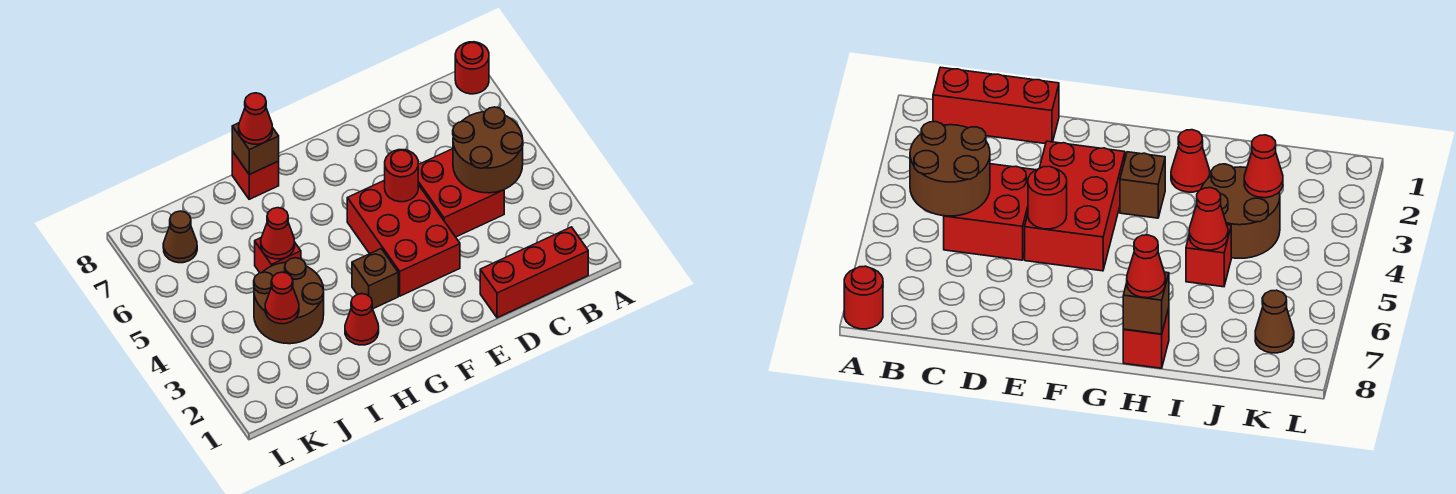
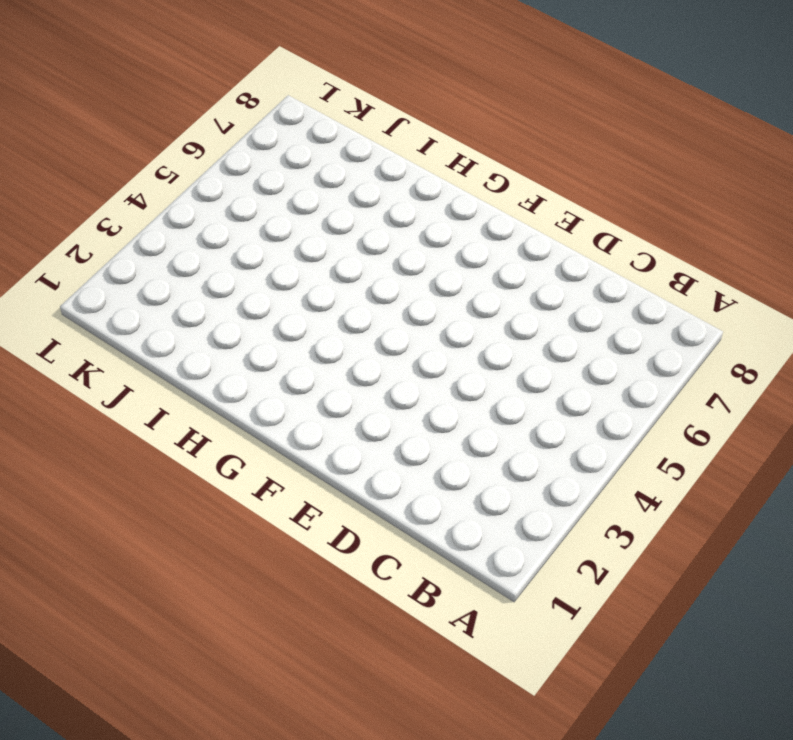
none -> red round brick A8 level 1
none -> red brick B1:D1 level 1
none -> red brick C4:D5 level 1

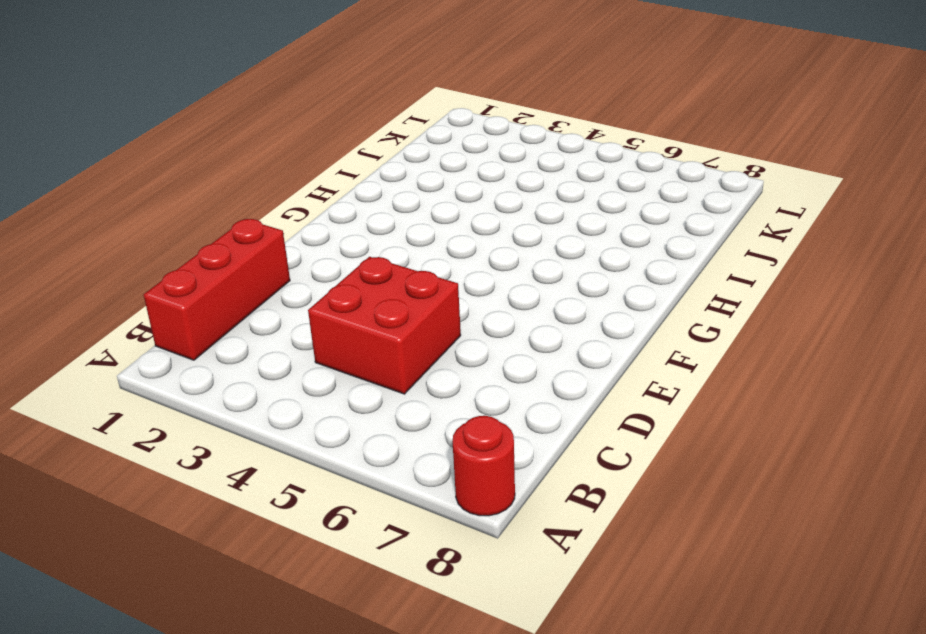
none -> red brick E3:F5 level 1
none -> brown brick G3 level 1
none -> red cone H2 level 1

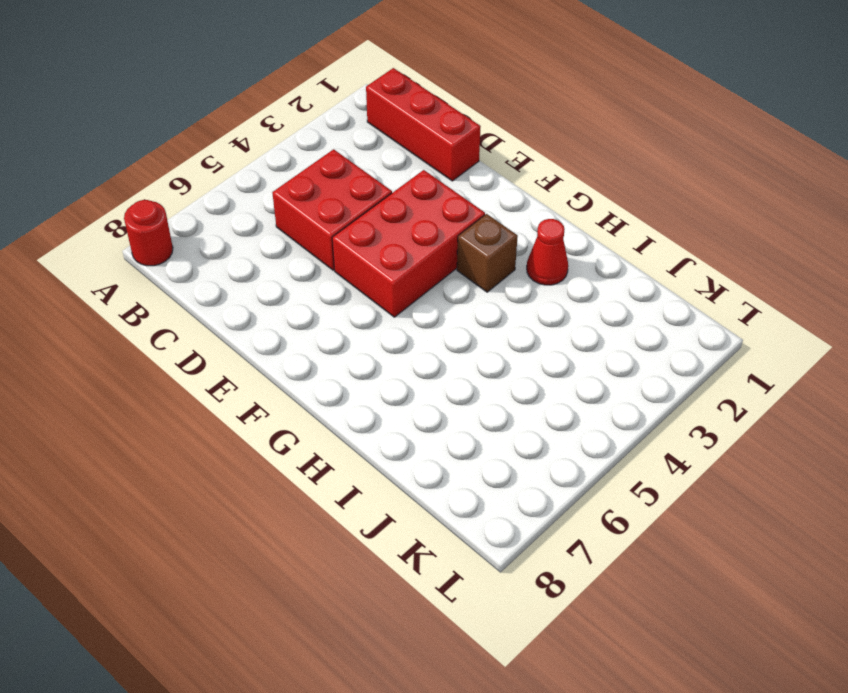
none -> red brick H8 level 1
none -> brown round brick I3:J4 level 1
none -> red brick I5 level 1

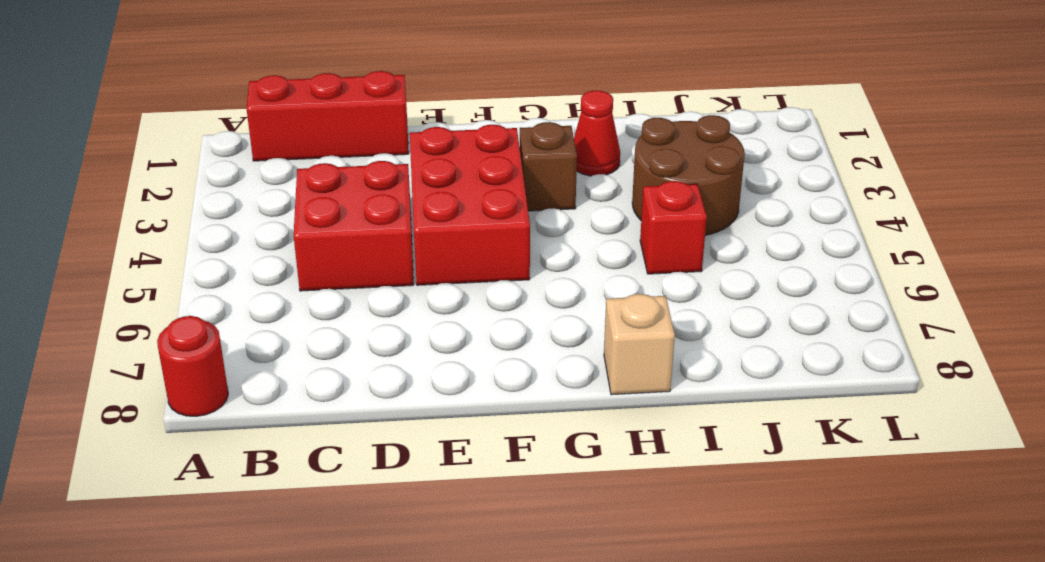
tan brick H8 level 1 -> red brick H8 level 1
none -> brown cone K7 level 1
none -> brown round brick B4:C5 level 2
none -> red round brick E5 level 2

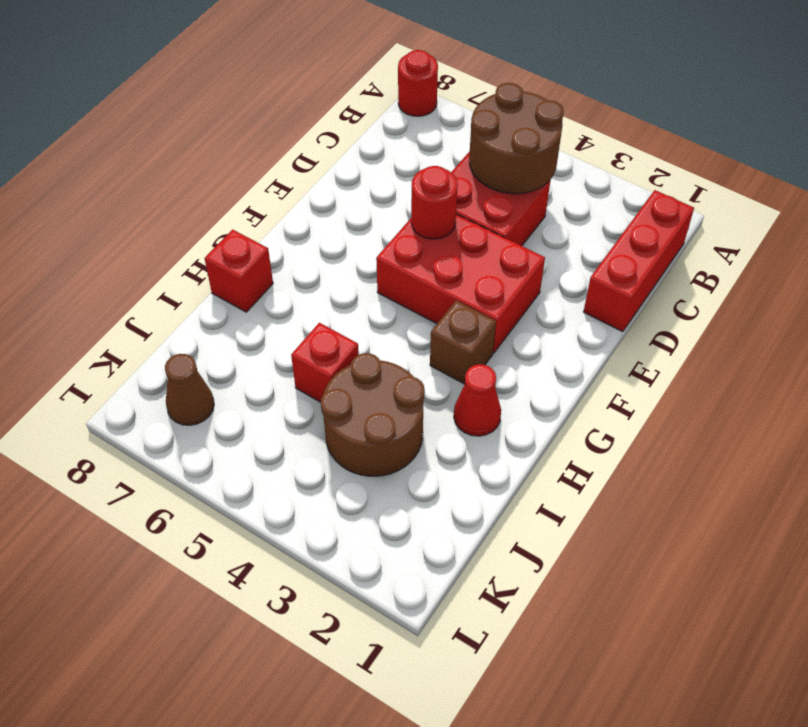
none -> brown brick H8 level 2
none -> red cone I5 level 2
none -> red cone J3 level 2

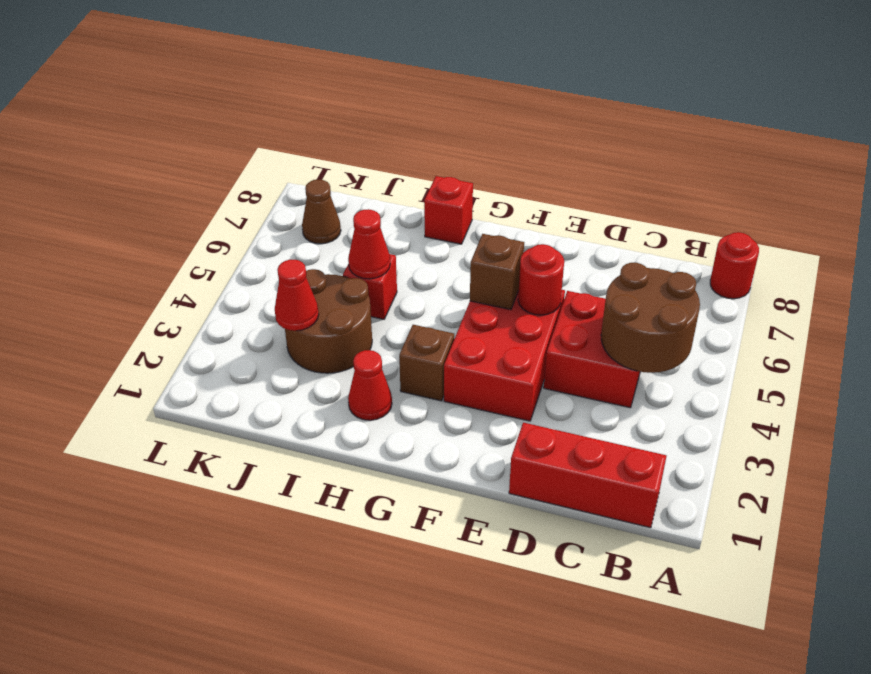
brown brick F5 level 2 -> brown brick H8 level 2
none -> red cone H8 level 3

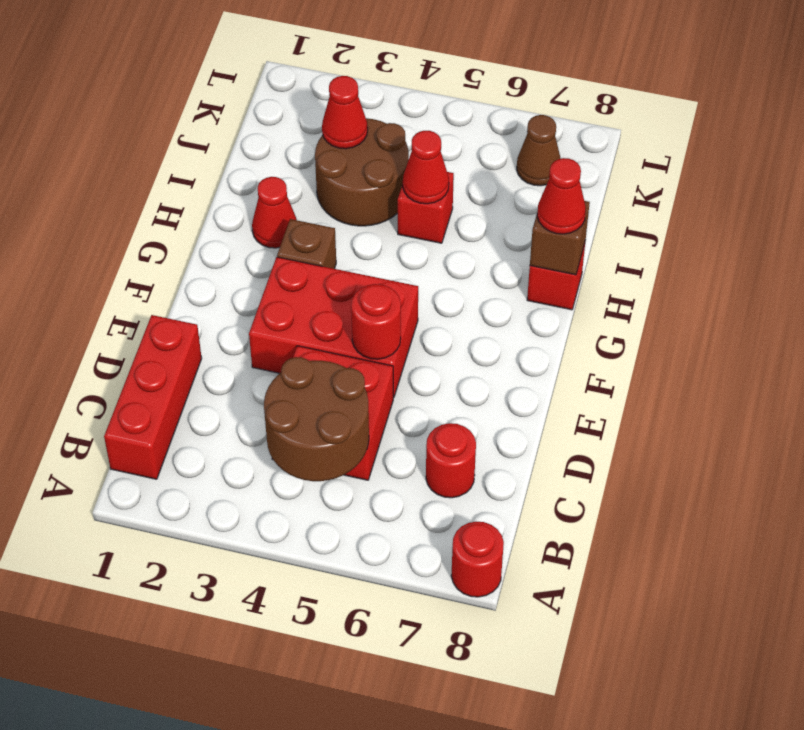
red round brick C7 level 1 -> none

